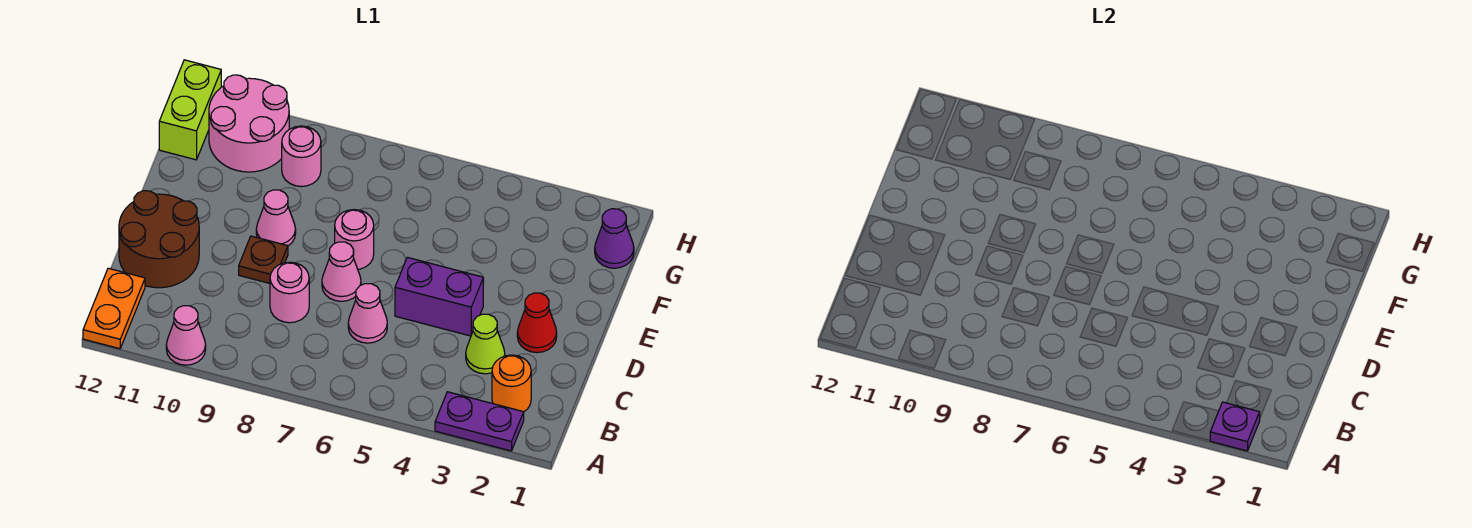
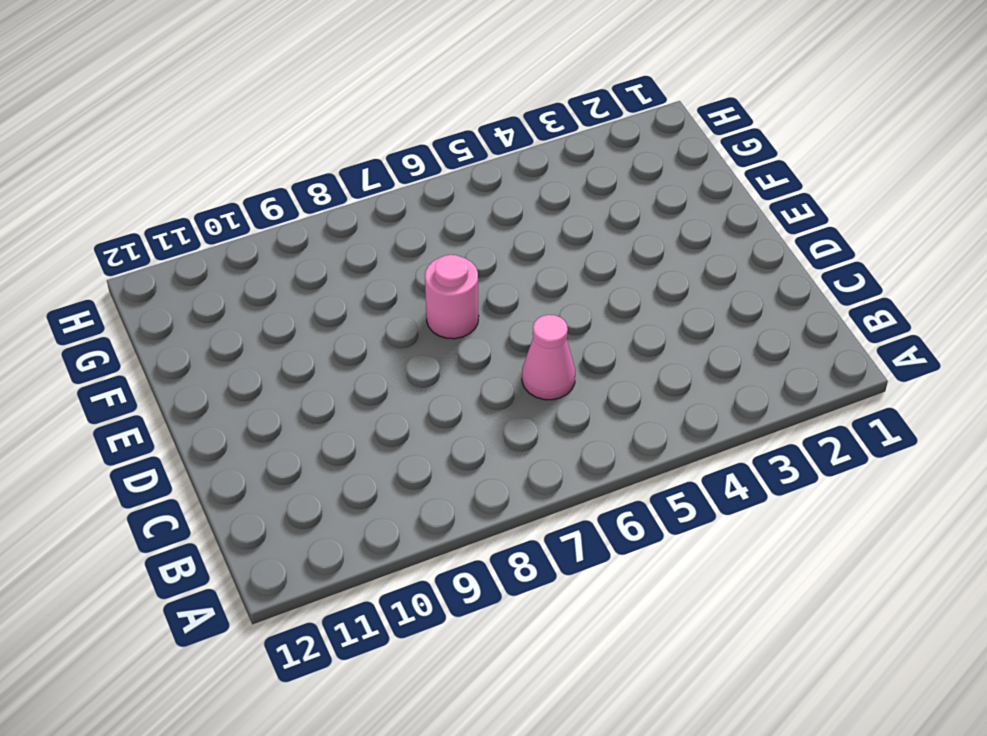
none -> purple plate A2:A3 level 1
none -> pink cone A10 level 1
none -> orange plate A12:B12 level 1

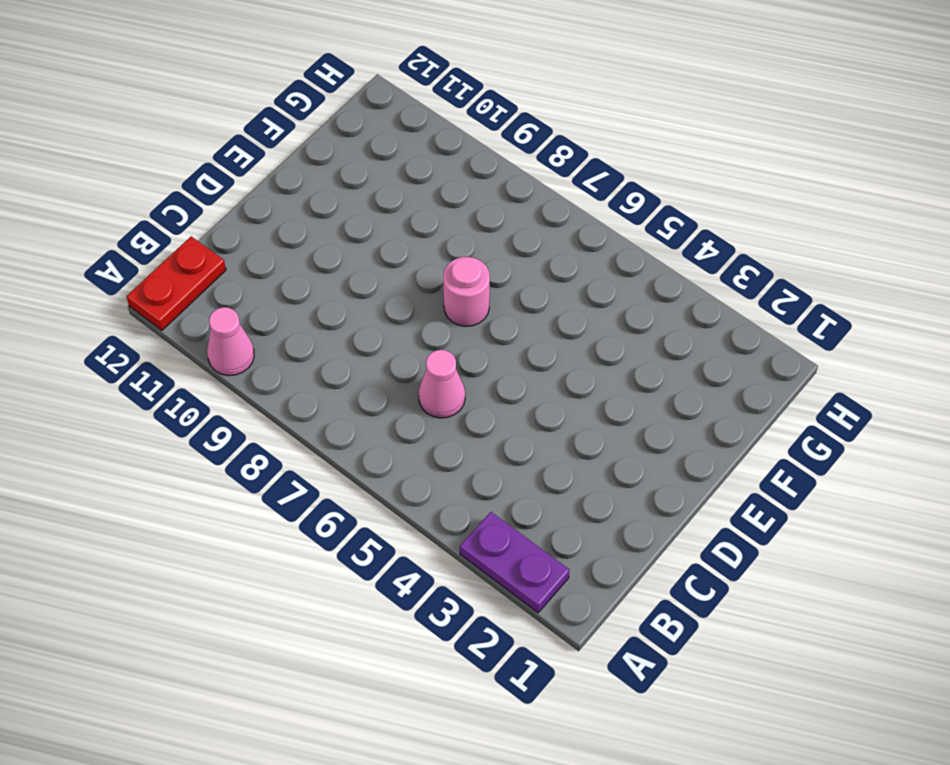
red plate A12:B12 level 1 -> orange plate A12:B12 level 1
none -> orange round brick B2 level 1
none -> lime cone C3 level 1
none -> pink round brick C8 level 1

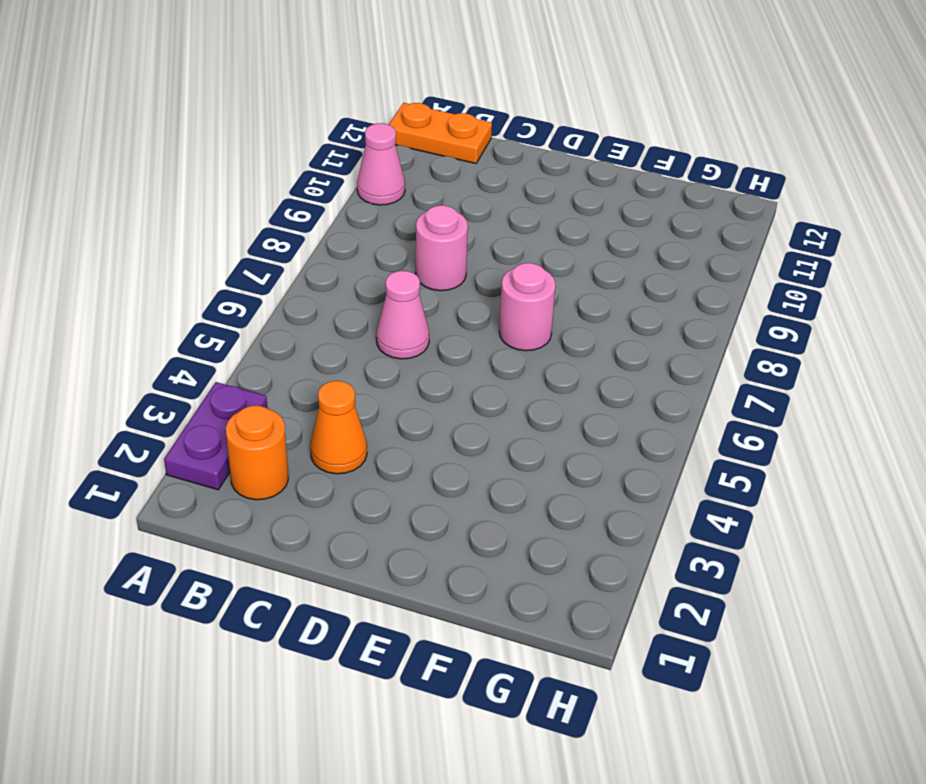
orange cone C3 level 1 -> lime cone C3 level 1
none -> brown round brick C11:D12 level 1
none -> red cone D2 level 1
none -> purple brick D4:D5 level 1

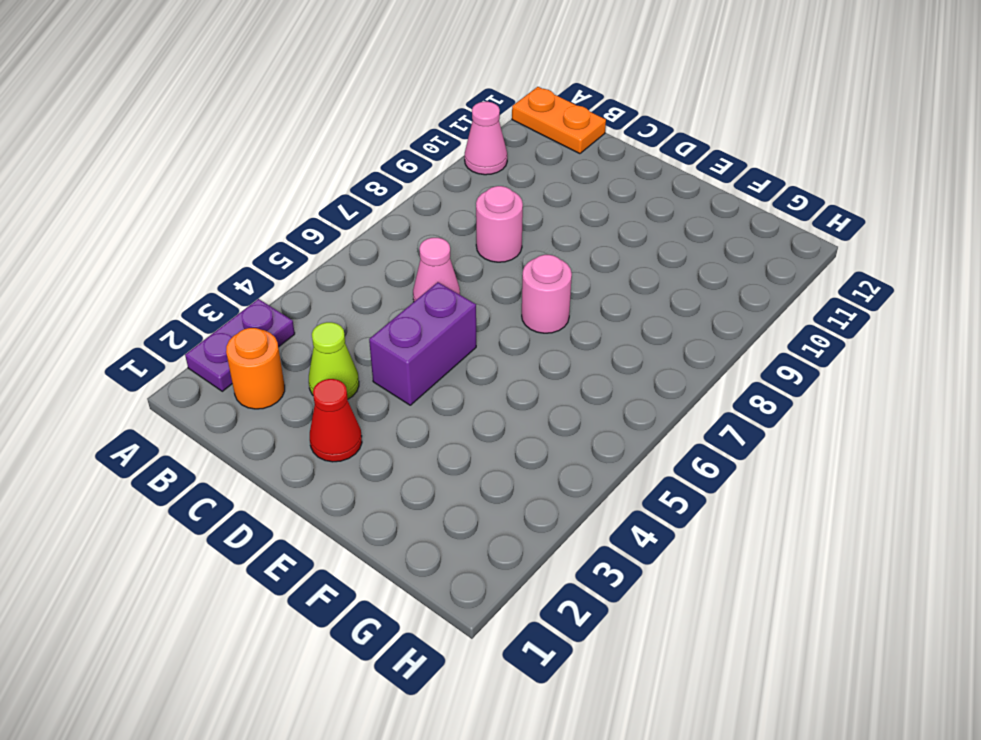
none -> brown round brick C11:D12 level 1
none -> pink cone D7 level 1
none -> brown plate D9 level 1

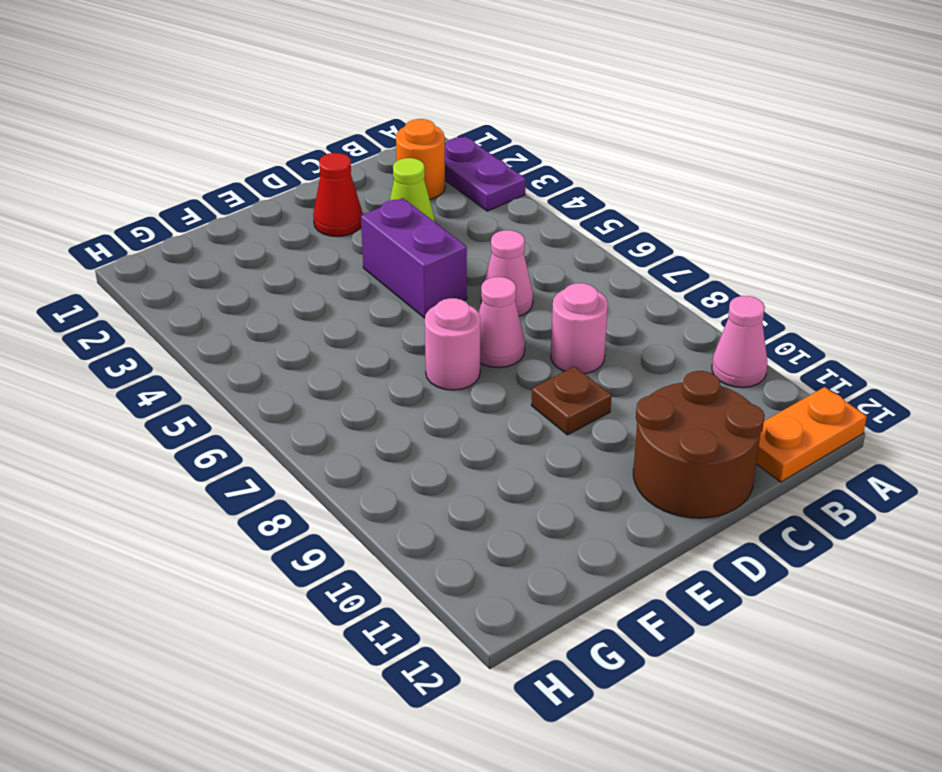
none -> pink cone E9 level 1
none -> purple cone G1 level 1
none -> pink round brick G9 level 1

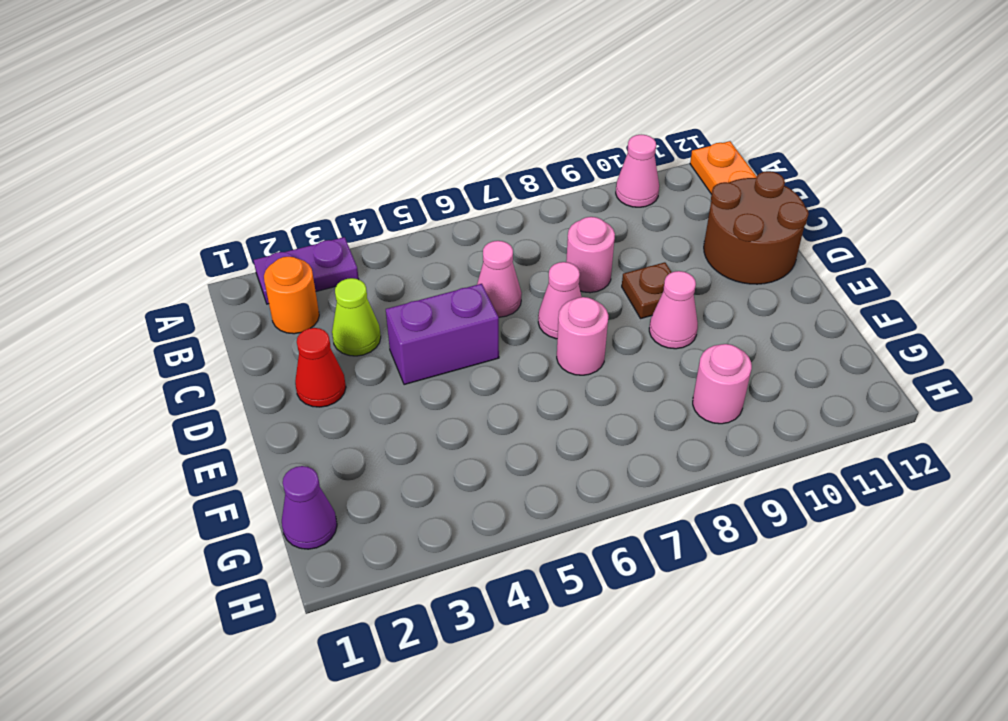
none -> pink round brick G10:H11 level 1
none -> lime brick G12:H12 level 1
none -> purple plate A2 level 2

